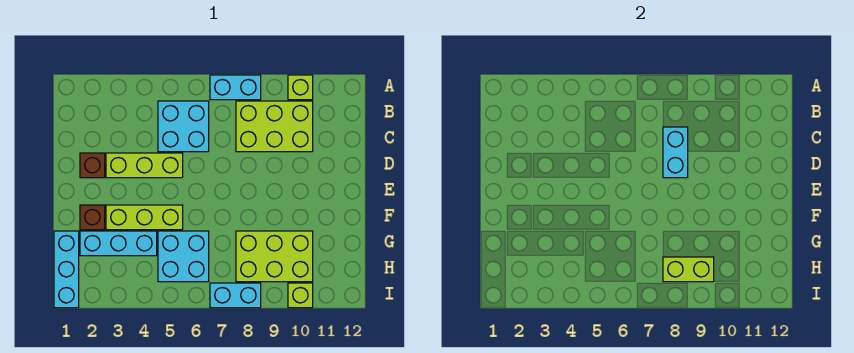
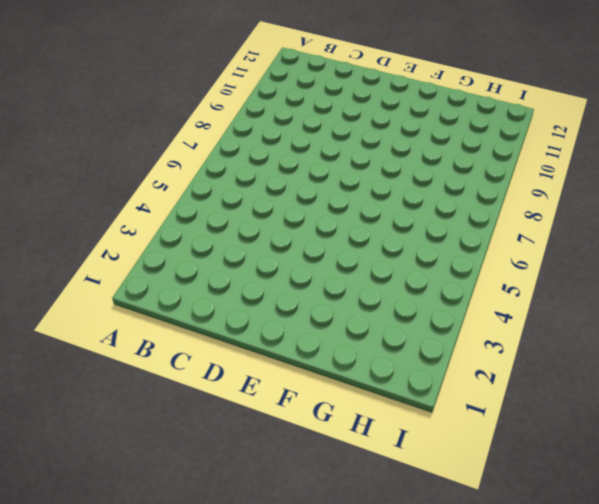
none -> cyan brick A7:A8 level 1
none -> lime brick A10 level 1
none -> cyan brick B5:C6 level 1

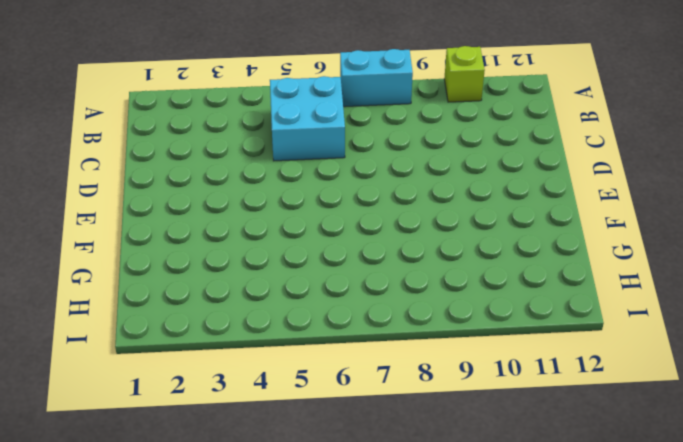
none -> lime brick B8:C10 level 1
none -> brown brick D2 level 1
none -> lime brick D3:D5 level 1

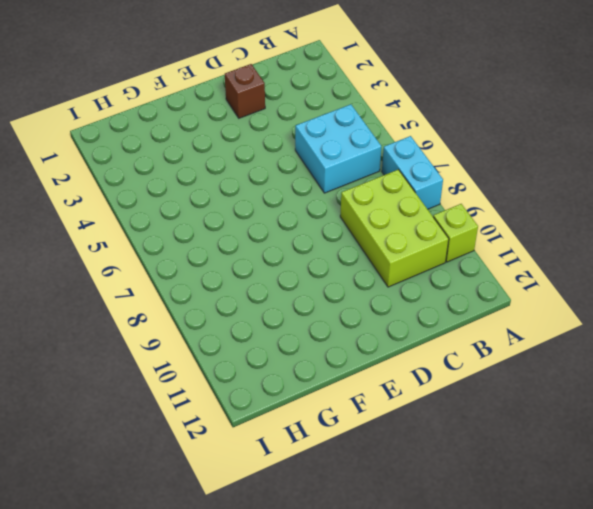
none -> lime brick D3:D5 level 1
none -> brown brick F2 level 1
none -> lime brick F3:F5 level 1

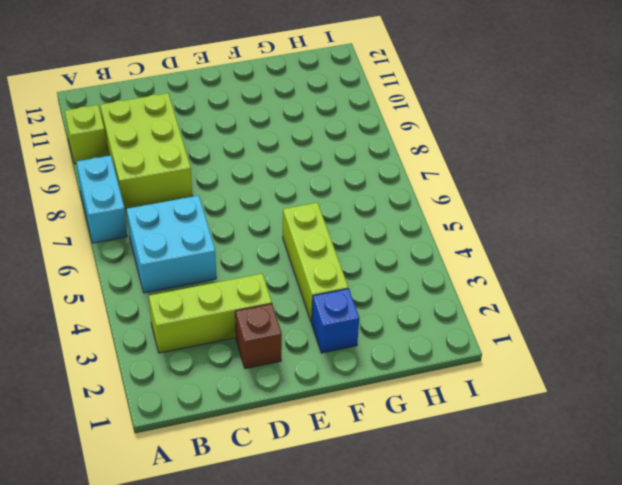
lime brick B3:D3 level 1 -> lime brick D3:D5 level 1
blue brick F2 level 1 -> brown brick F2 level 1
none -> cyan brick G1:I1 level 1
none -> cyan brick G2:G4 level 1
none -> cyan brick G5:H6 level 1

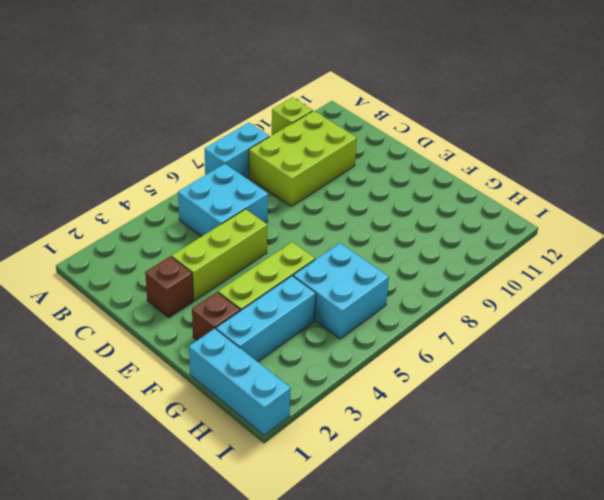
none -> lime brick G8:H10 level 1
none -> cyan brick I7:I8 level 1
none -> lime brick I10 level 1

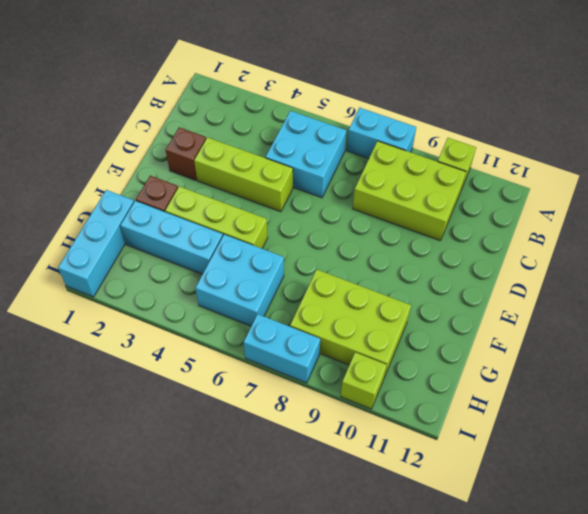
none -> cyan brick C8:D8 level 2
none -> lime brick H8:H9 level 2

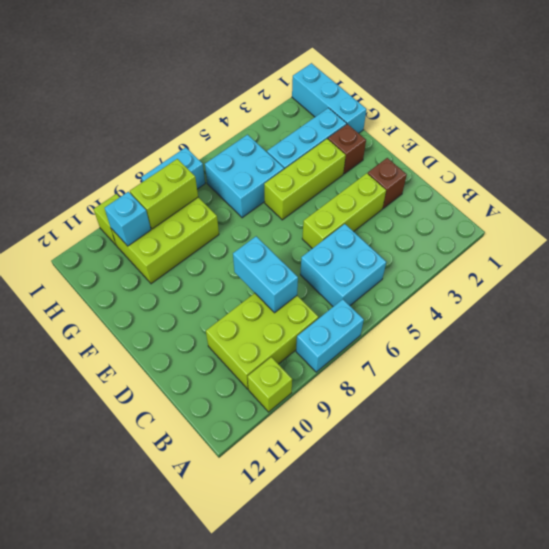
cyan brick H10 level 2 -> none

